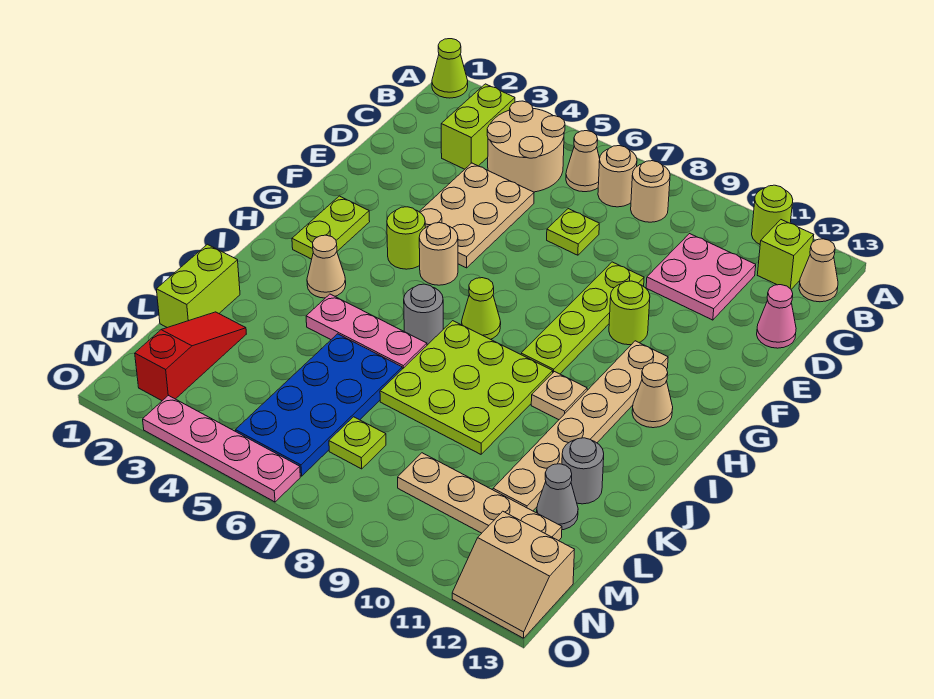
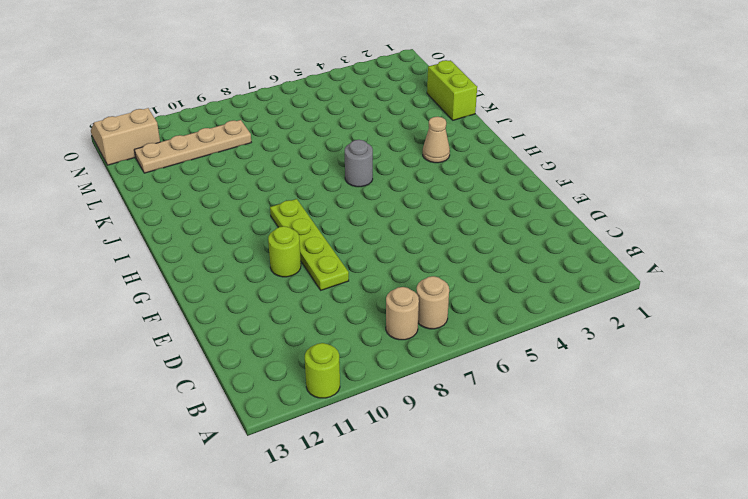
none -> lime cone A1 level 1
none -> lime brick B3:C3 level 1
none -> tan round brick B4:C5 level 1
none -> tan cone B6 level 1

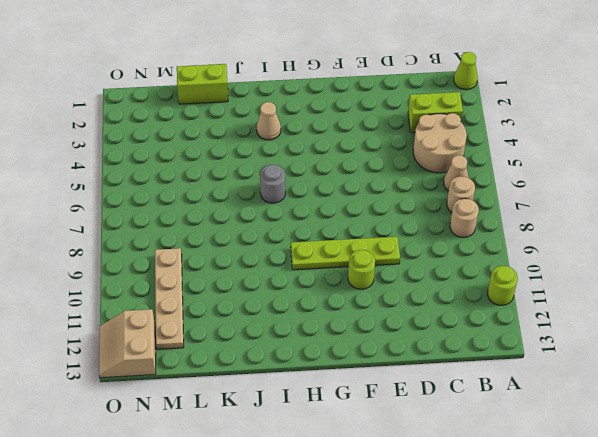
none -> lime brick B12 level 1
none -> tan cone B13 level 1
none -> pink plate C10:D11 level 1
none -> tan plate D4:F5 level 1

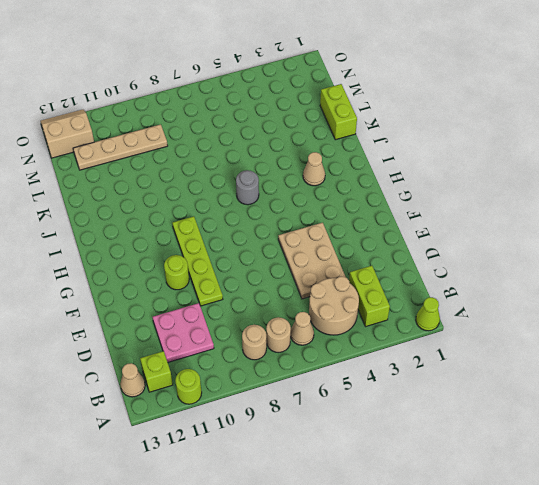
none -> lime plate D7 level 1
none -> pink cone D13 level 1
none -> lime plate G2:H2 level 1
none -> lime round brick G4 level 1

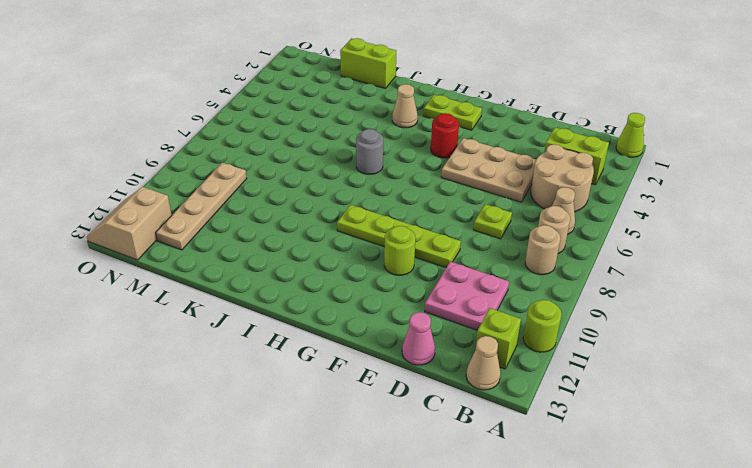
red round brick G4 level 1 -> lime round brick G4 level 1
none -> tan round brick G5 level 1
none -> tan plate G11:L11 level 1
none -> lime cone H7 level 1
none -> tan cone H12 level 1

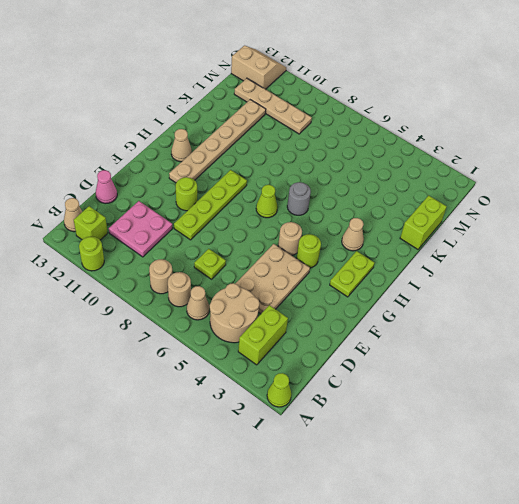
none -> lime plate I7:K9 level 1
none -> tan plate I10 level 1
none -> pink plate J4:J6 level 1
none -> blue plate K5:N6 level 1

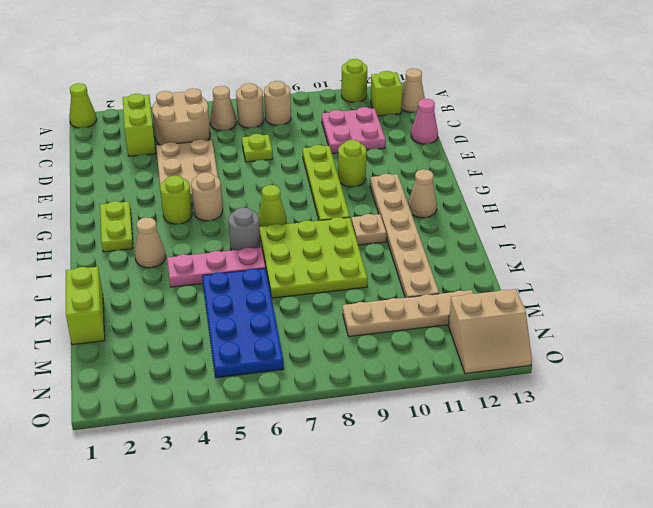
none -> grey round brick K12 level 1
none -> red slope L2:N2 level 1 top N
none -> grey cone L12 level 1
none -> lime plate M7 level 1

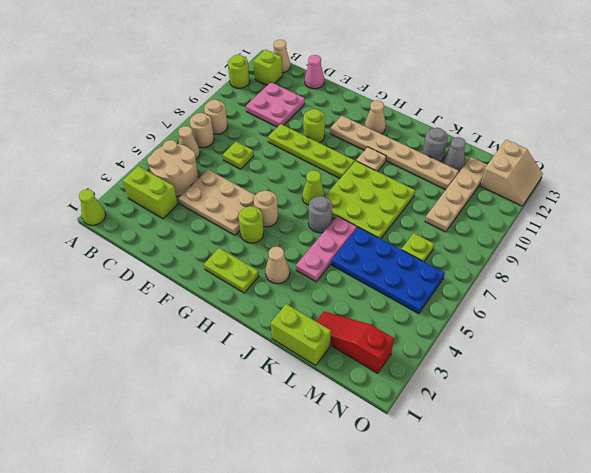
none -> pink plate O3:O6 level 1

